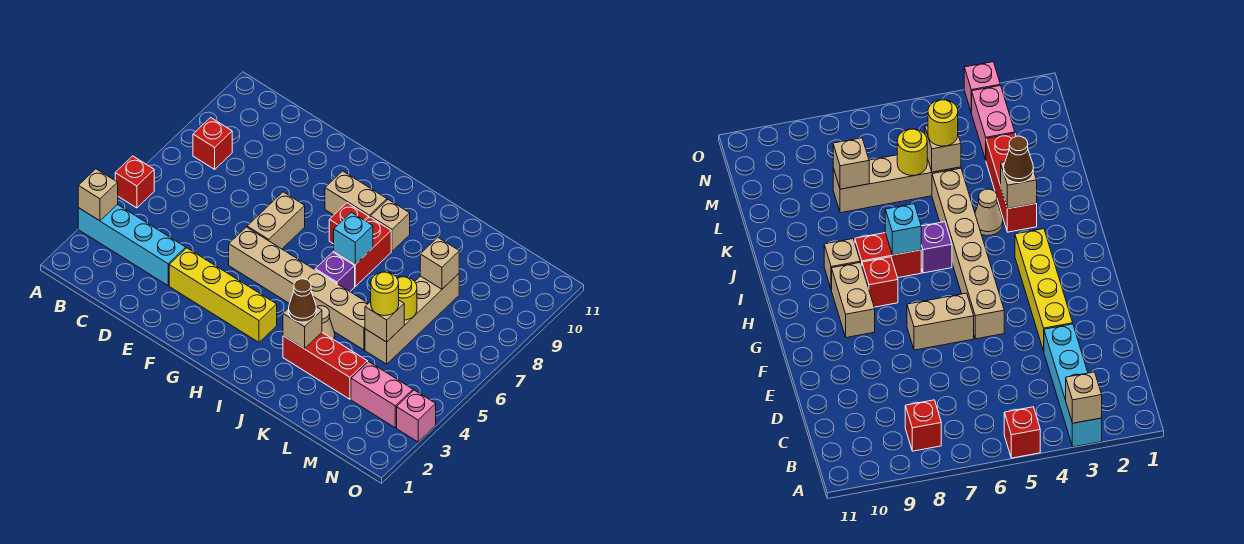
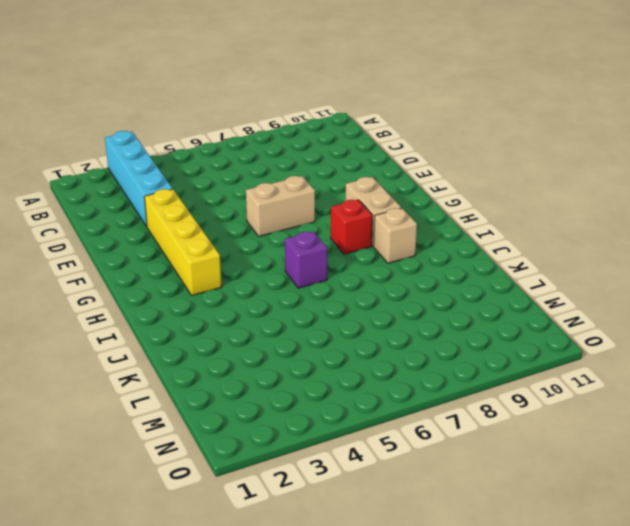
none -> red brick A5 level 1
none -> red brick B8 level 1
none -> tan brick F5:K5 level 1

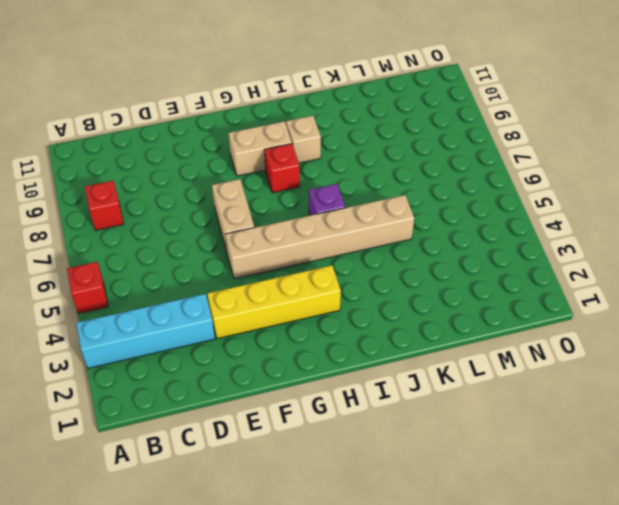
none -> red brick I7:I8 level 1
none -> red brick J3:L3 level 1
none -> tan cone J4 level 1

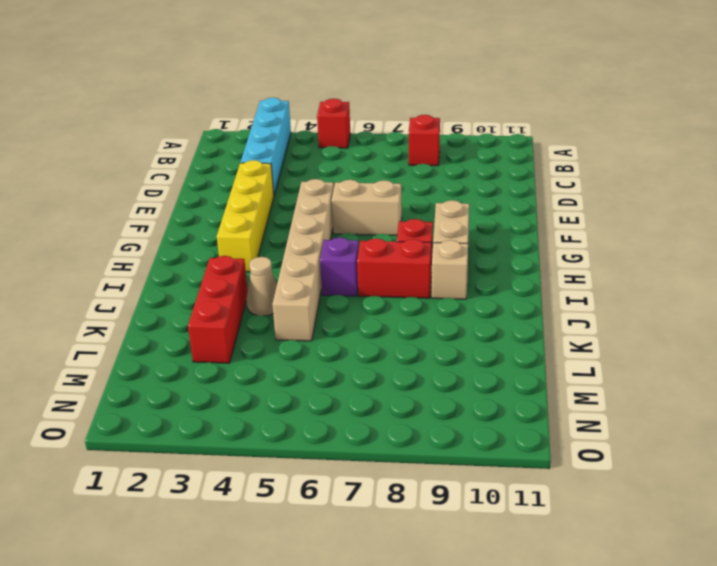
none -> tan brick L5:L8 level 1
none -> pink brick M3:N3 level 1
none -> pink brick O3 level 1

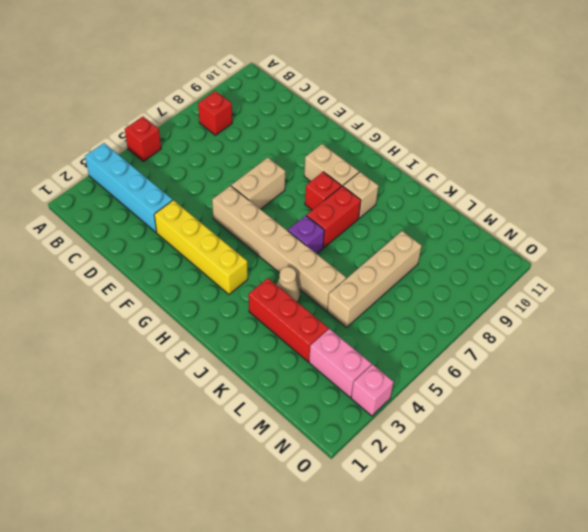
none -> tan brick A3 level 2
none -> cyan brick I7 level 2
none -> tan brick J3 level 2

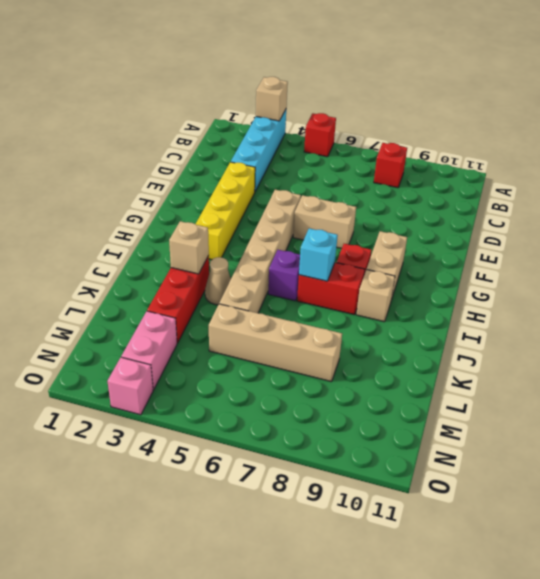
none -> tan brick L5 level 2
none -> yellow round brick L6 level 2
none -> tan brick L8 level 2

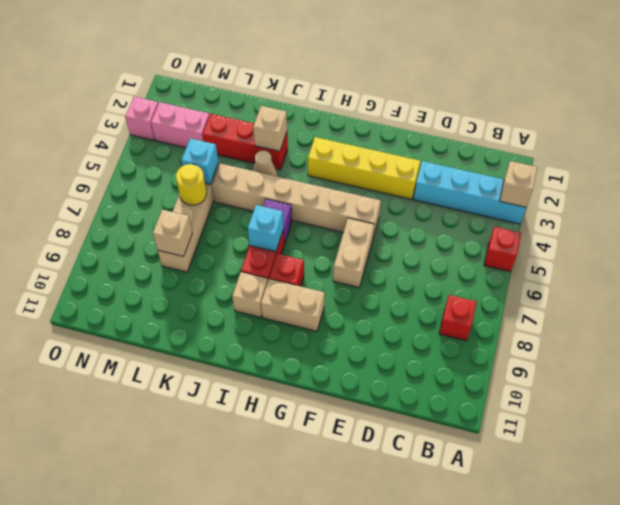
cyan brick L5 level 2 -> tan brick L5 level 2
none -> brown cone J3 level 3
none -> yellow round brick L5 level 3

